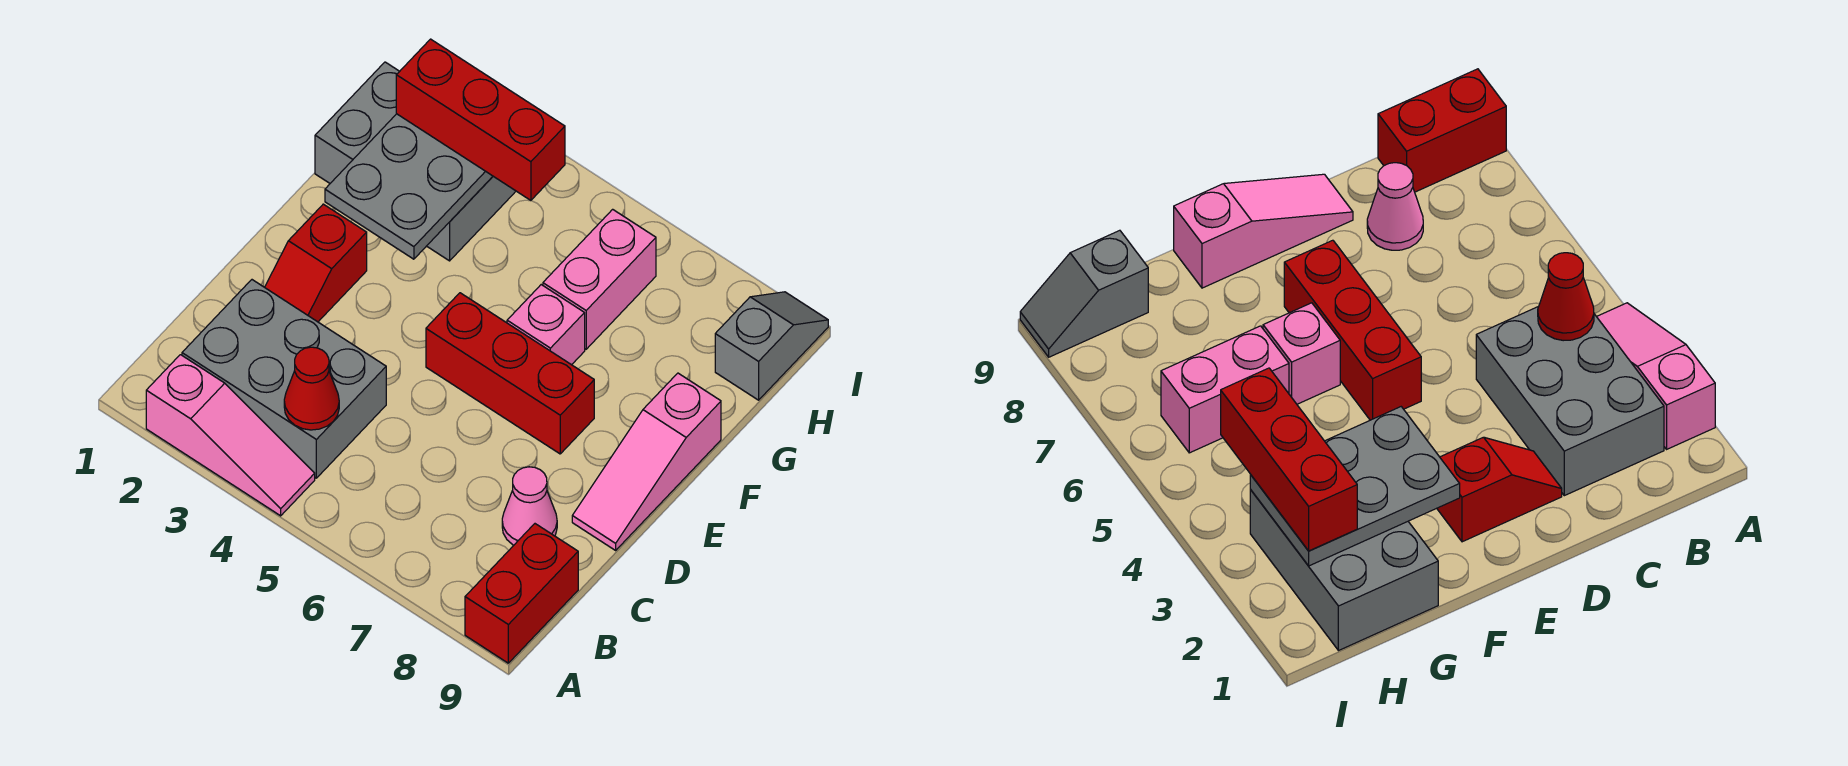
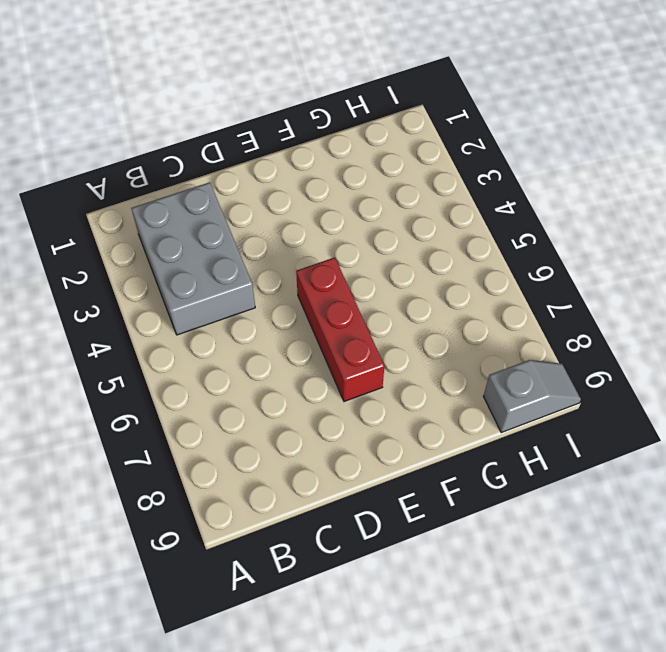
none -> pink slope A2:A4 level 1 top 2
none -> red brick A9:B9 level 1
none -> pink cone C8 level 1

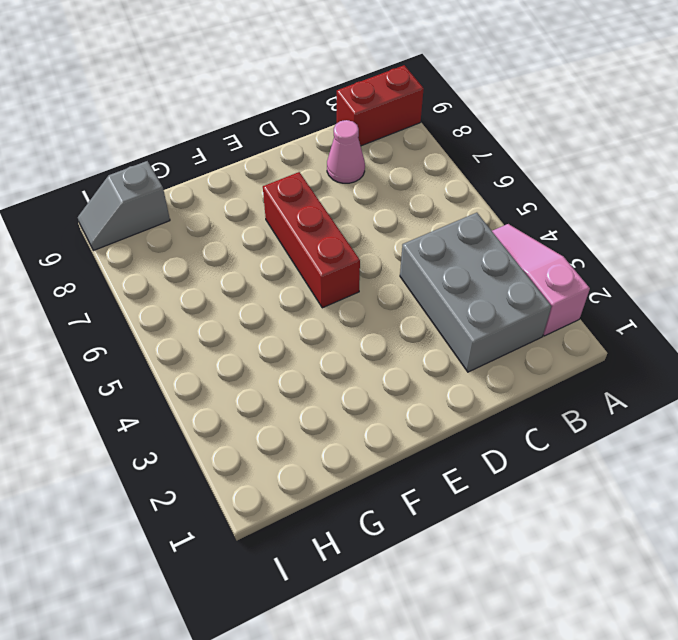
none -> red slope D2:E2 level 1 top E
none -> pink slope D9:F9 level 1 top F
none -> pink brick F6 level 1

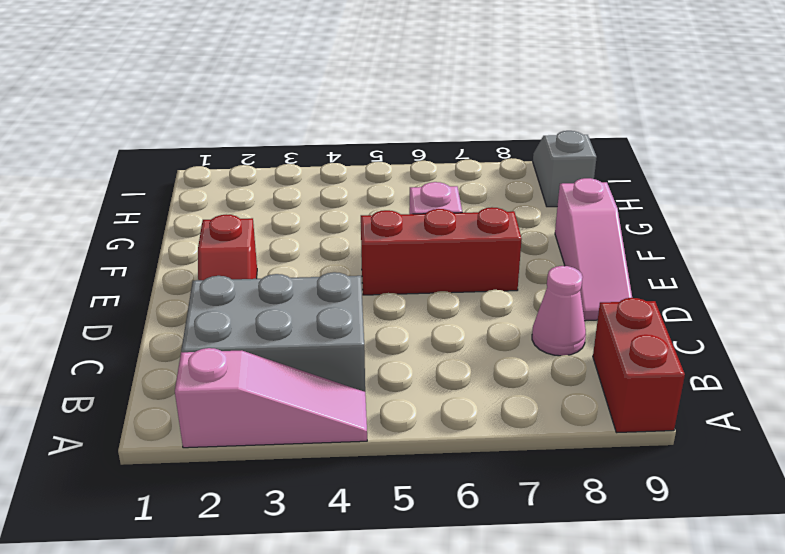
none -> grey brick G1:H3 level 1
none -> pink brick G6:H6 level 1
none -> red cone B4 level 2

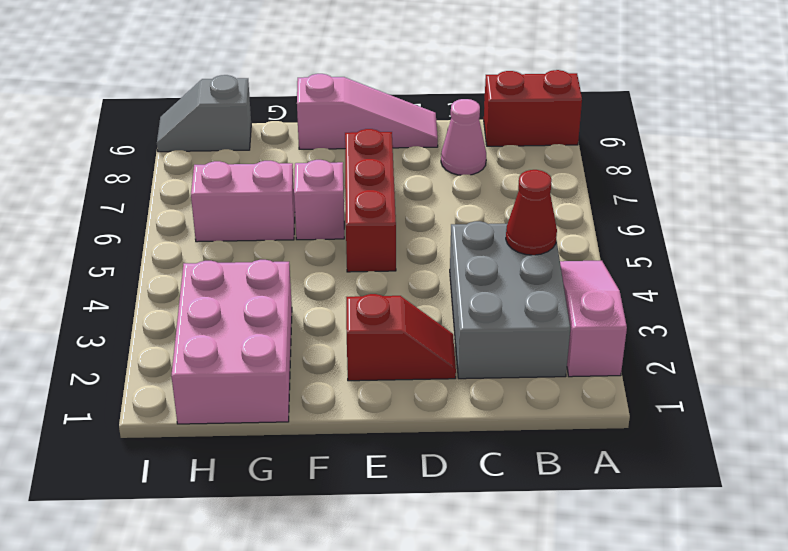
pink brick G1:H3 level 1 -> grey brick G1:H3 level 1
none -> grey plate F2:H3 level 2
none -> red brick H2:H4 level 3

